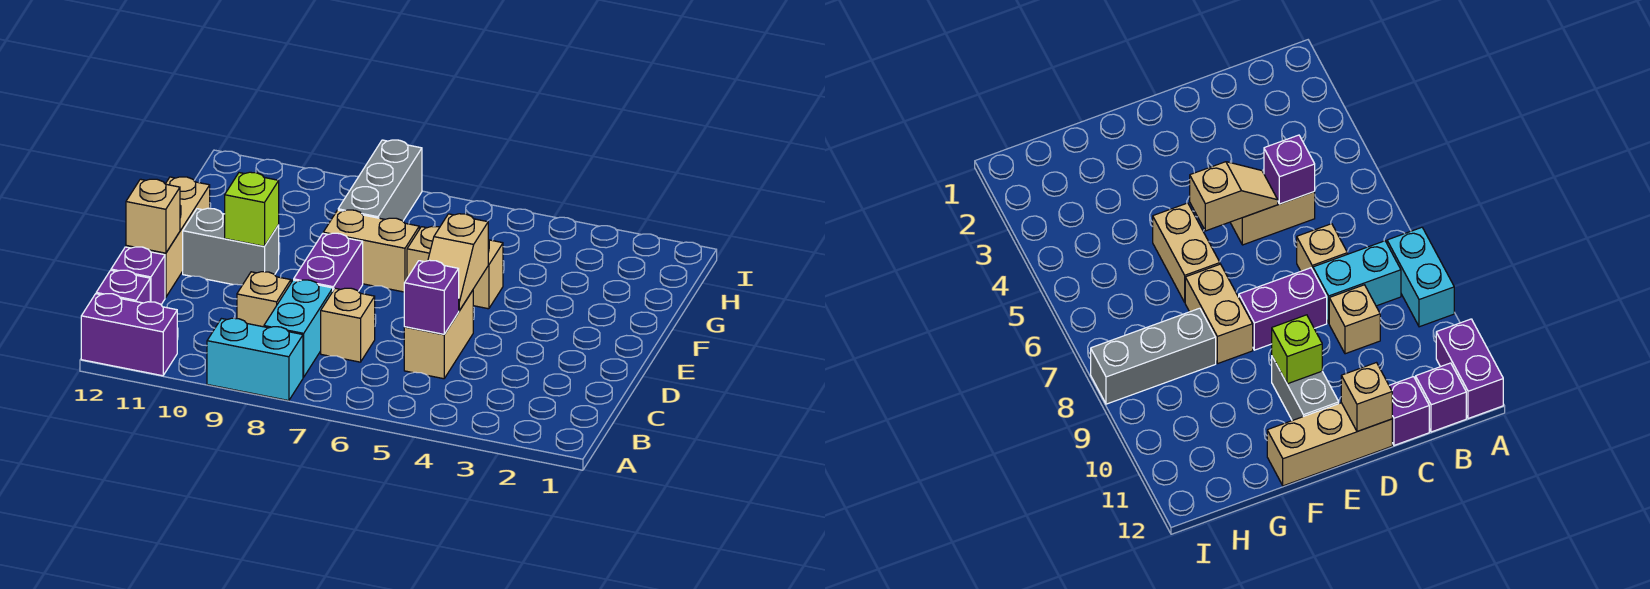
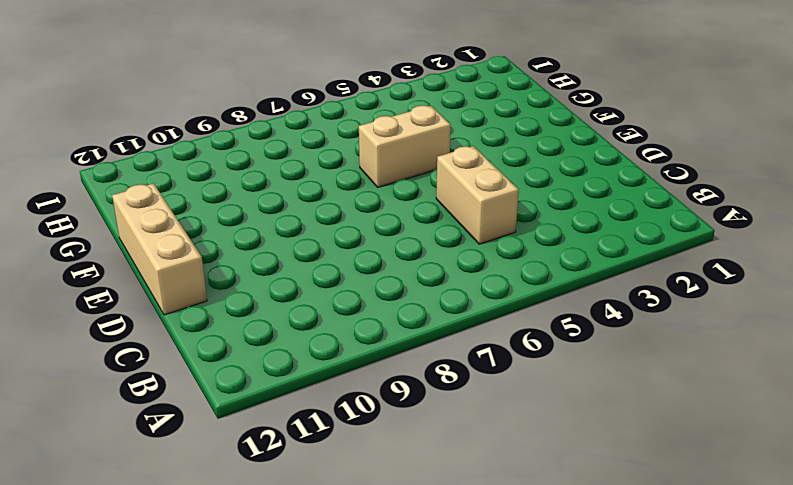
none -> cyan brick A8:A9 level 1
none -> purple brick A11:A12 level 1
none -> cyan brick B8:C8 level 1

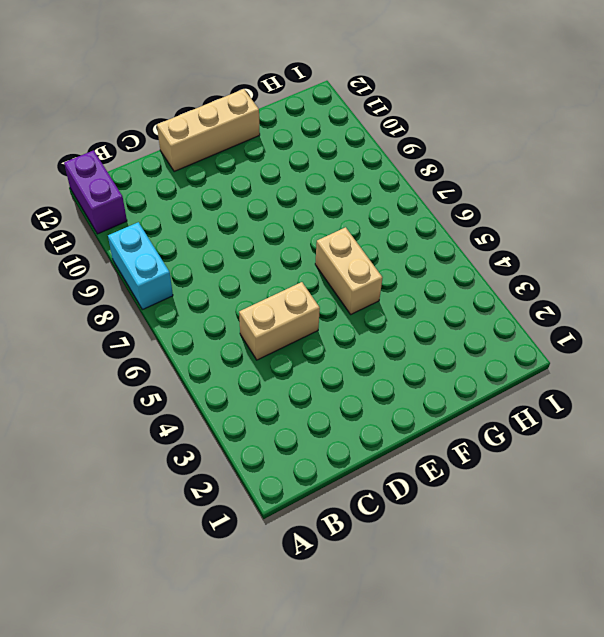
none -> cyan brick B8:C8 level 1
none -> purple brick B12 level 1
none -> tan brick C7 level 1

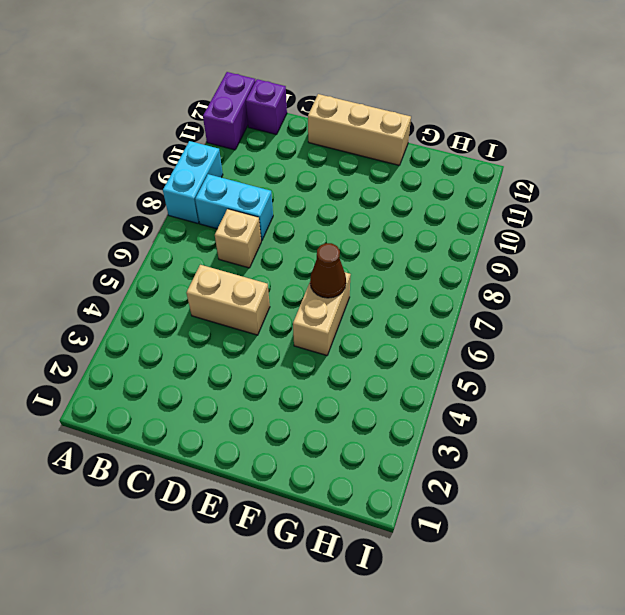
brown cone F6 level 2 -> none
none -> tan brick C9 level 1
none -> purple brick C12 level 1
none -> purple brick D8:E8 level 1

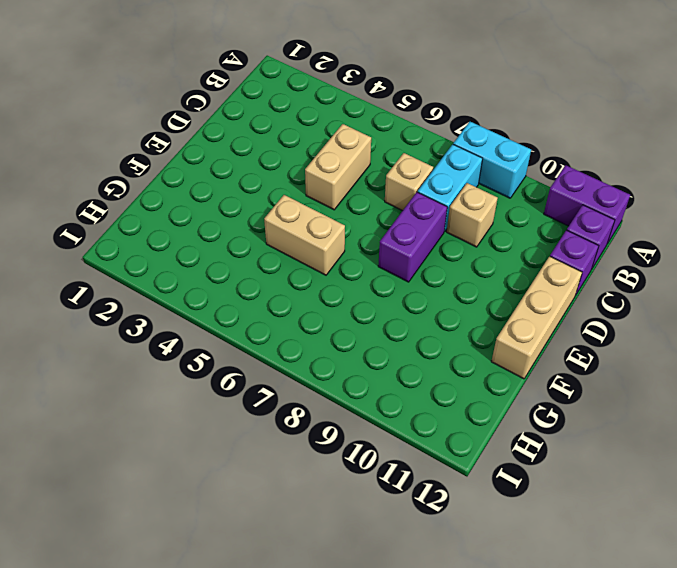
none -> grey brick E10:E11 level 1
none -> tan brick F7:F8 level 1
none -> grey brick G8:I8 level 1

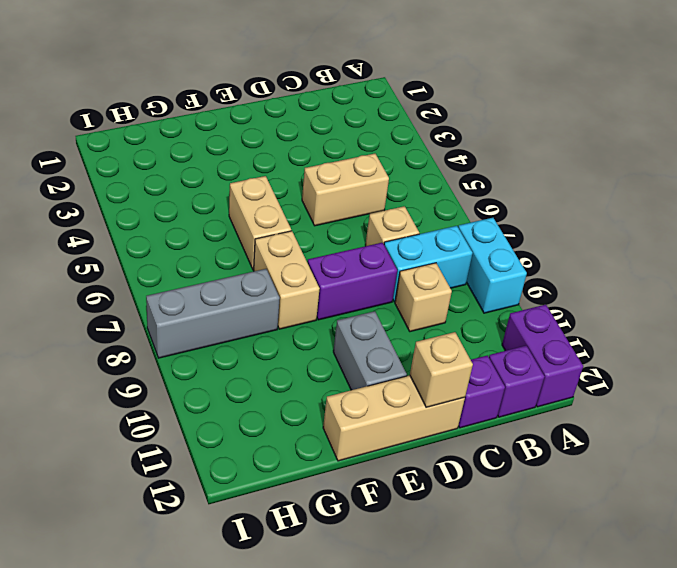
none -> purple brick C5 level 2
none -> tan slope D5:E5 level 2 top E
none -> lime brick E10 level 2

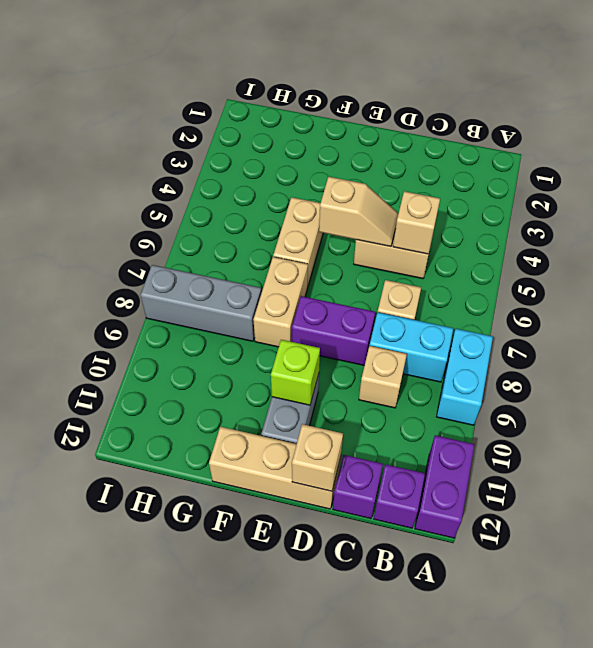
tan brick C5 level 2 -> purple brick C5 level 2

